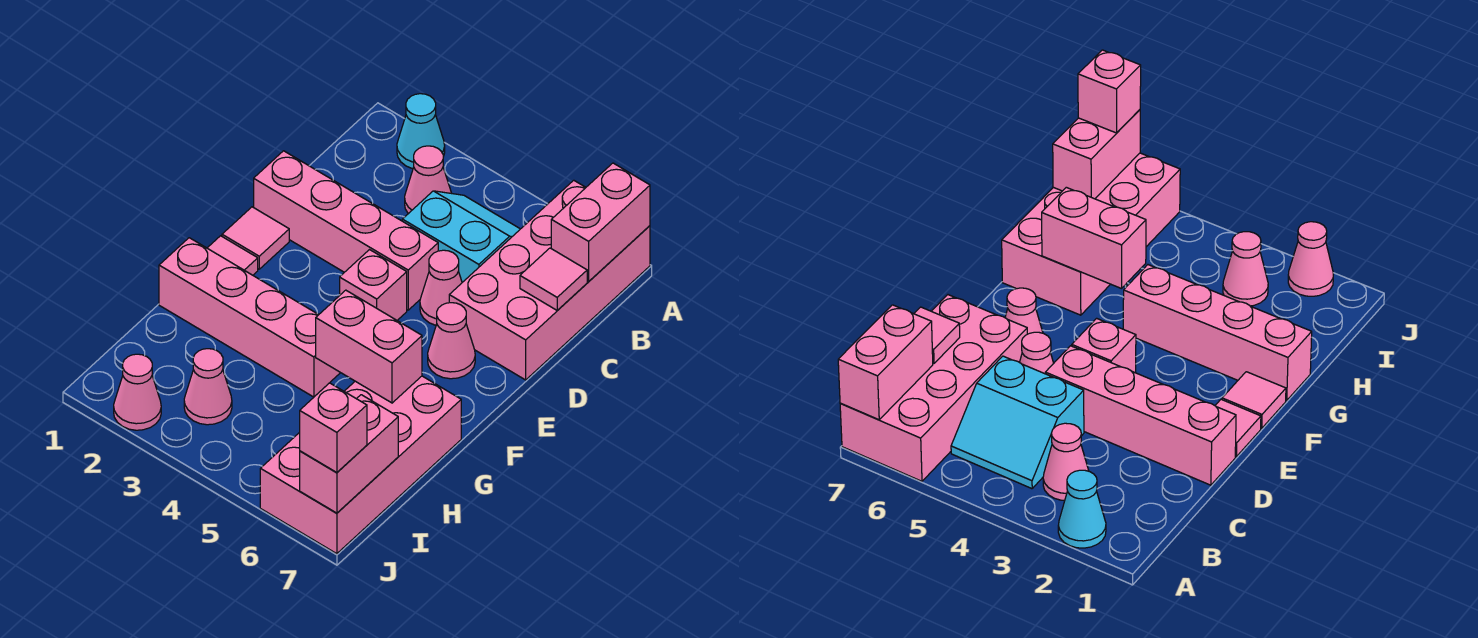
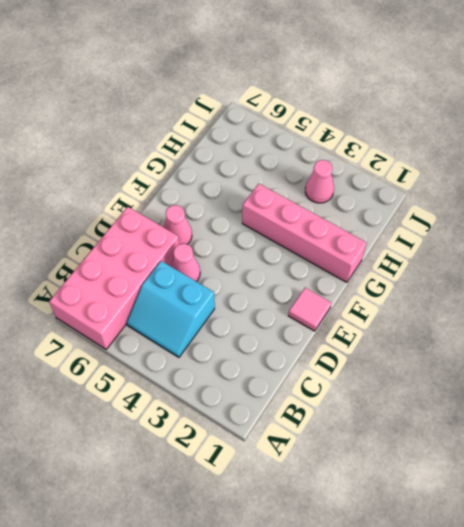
none -> cyan cone A2 level 1
none -> pink cone B3 level 1
none -> pink brick D1:D4 level 1

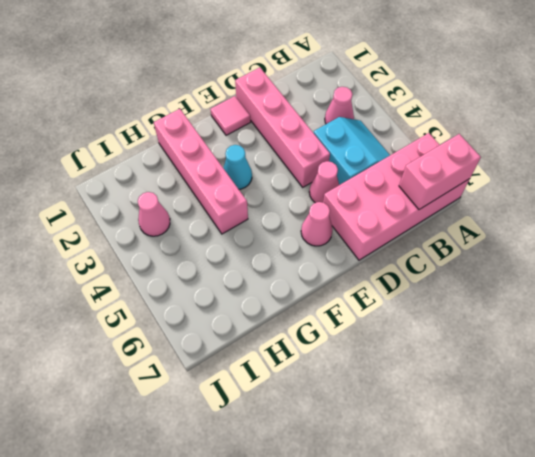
cyan cone F3 level 1 -> cyan cone A2 level 1
none -> pink brick E4 level 1
none -> pink tile F1 level 1
none -> pink brick G6:J7 level 1

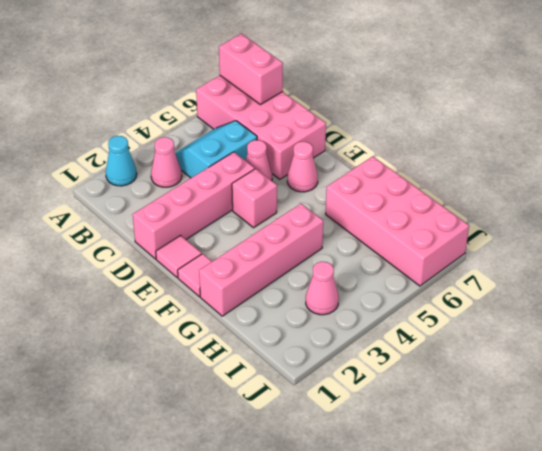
none -> pink cone J2 level 1
none -> pink tile C7 level 2
none -> pink brick G5:G6 level 2

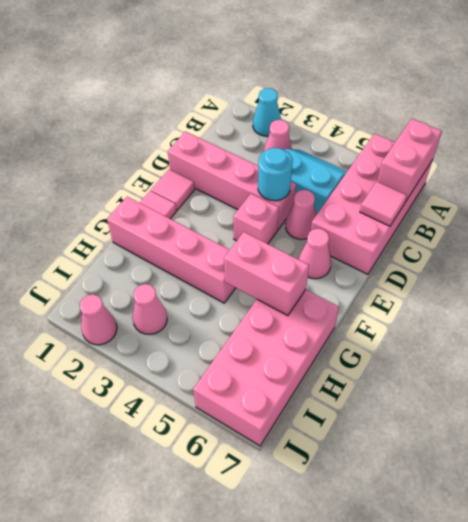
cyan round brick D4 level 2 -> none
none -> pink brick I7:J7 level 2
none -> pink brick J7 level 3

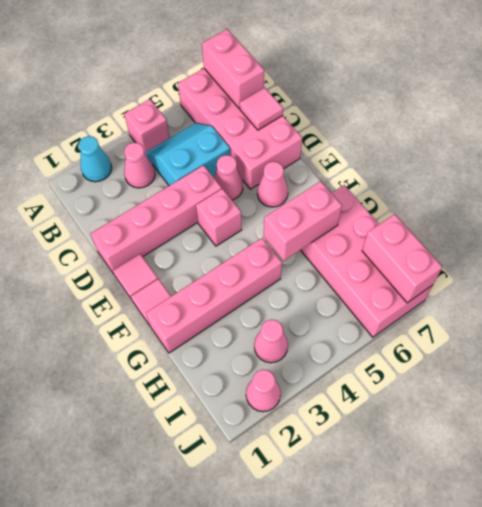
pink brick A4 level 1 -> pink brick J7 level 3

